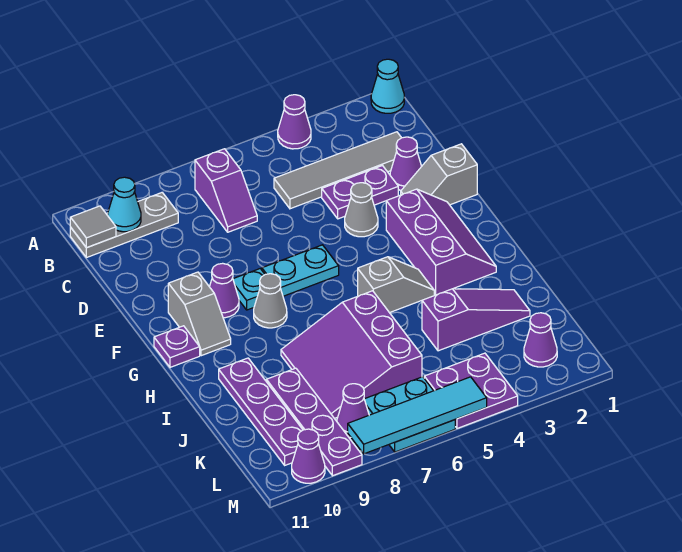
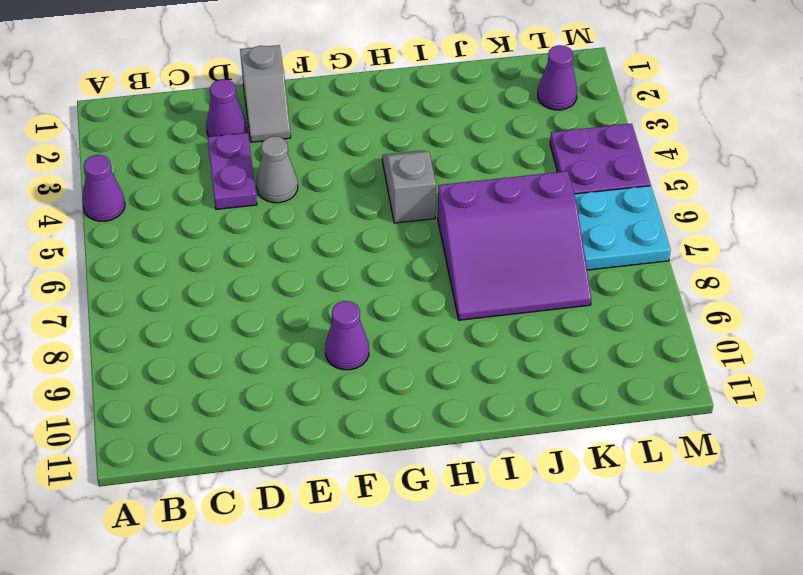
none -> cyan cone A1 level 1
none -> purple slope B7:C7 level 1 top B
none -> grey plate B9:B11 level 1

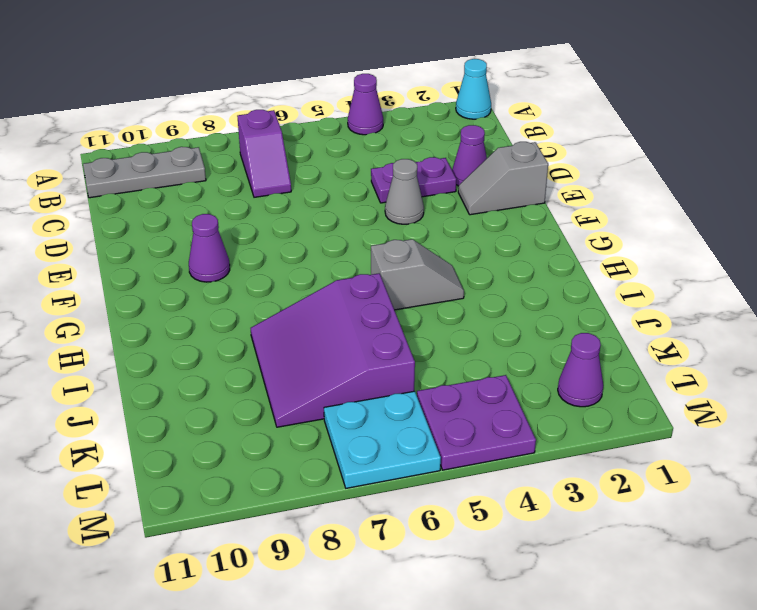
none -> grey tile C2:C5 level 1
none -> purple slope F2:H3 level 1 top 3
none -> cyan plate F6:F7 level 1

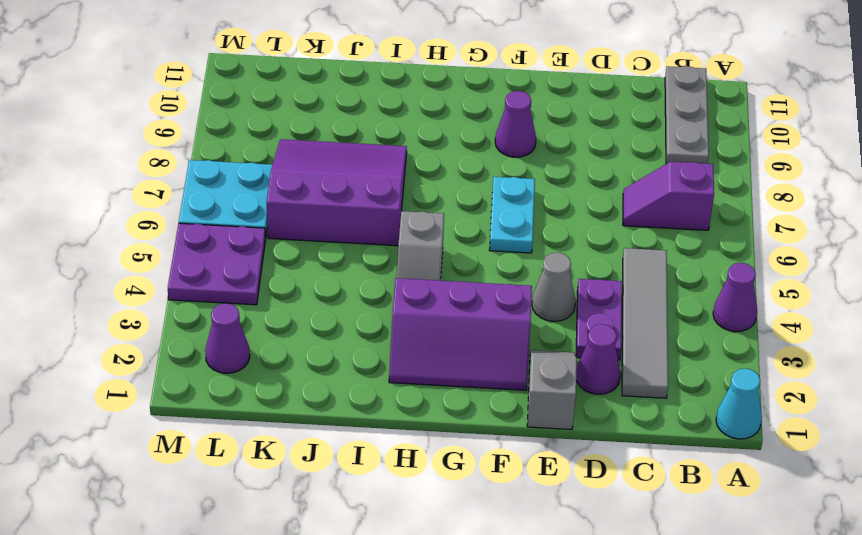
none -> cyan plate F8 level 1
none -> grey slope F10:G10 level 1 top F
none -> grey cone G8 level 1

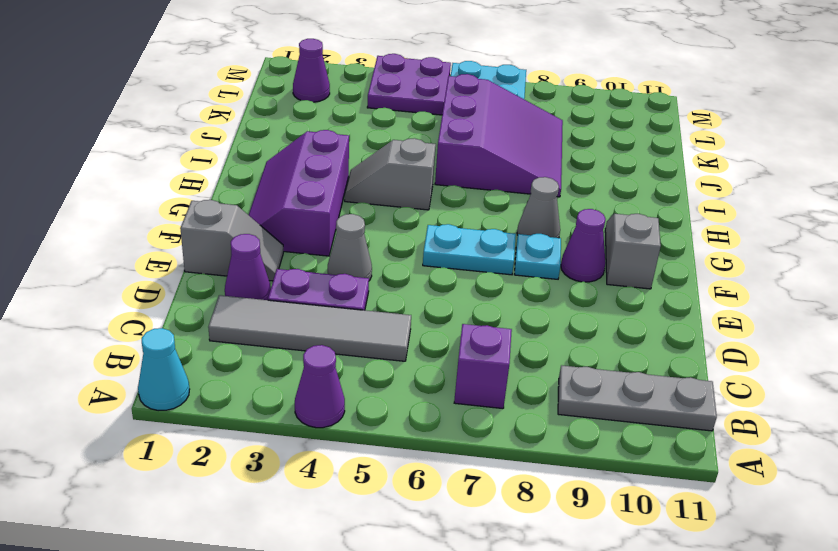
none -> purple plate G11 level 1
none -> purple plate I10:L10 level 1
none -> purple slope J2:J4 level 1 top 4

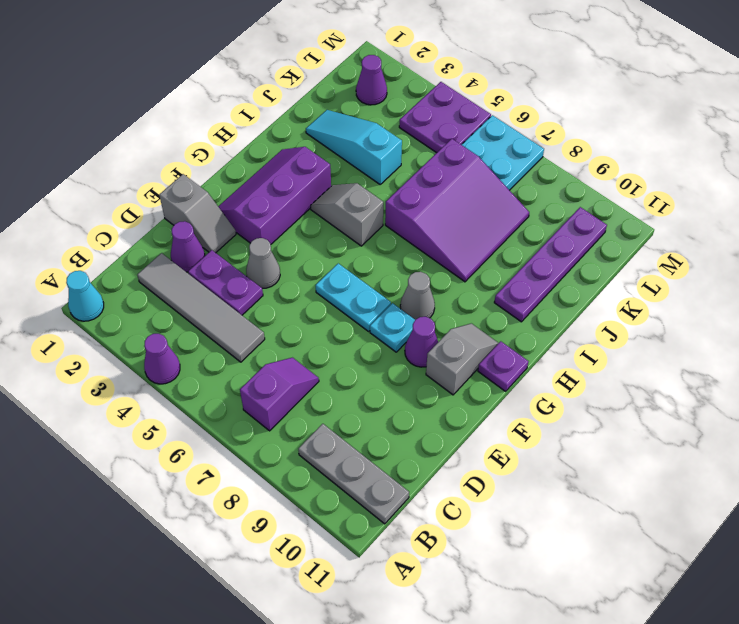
cyan slope J2:J4 level 1 top 4 -> purple slope J2:J4 level 1 top 4
none -> purple plate J9:M9 level 1
none -> purple cone L8 level 1
none -> purple cone M10 level 1

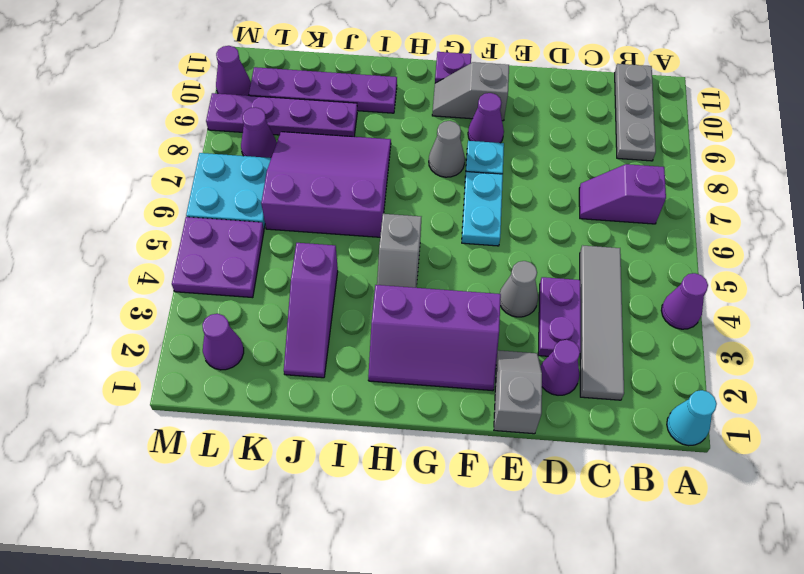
none -> cyan cone B10 level 2
none -> grey tile B11 level 2
none -> cyan tile M5:M8 level 2

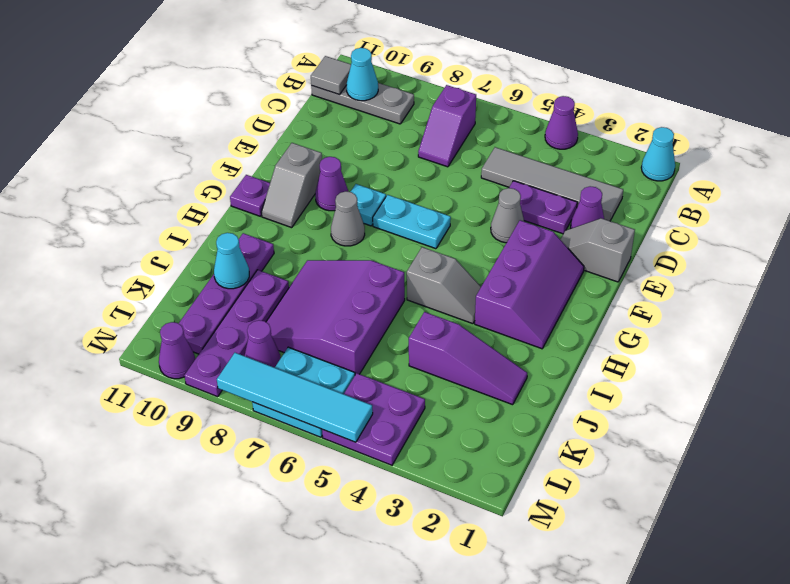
cyan cone J10 level 2 -> none
none -> purple cone L2 level 1

